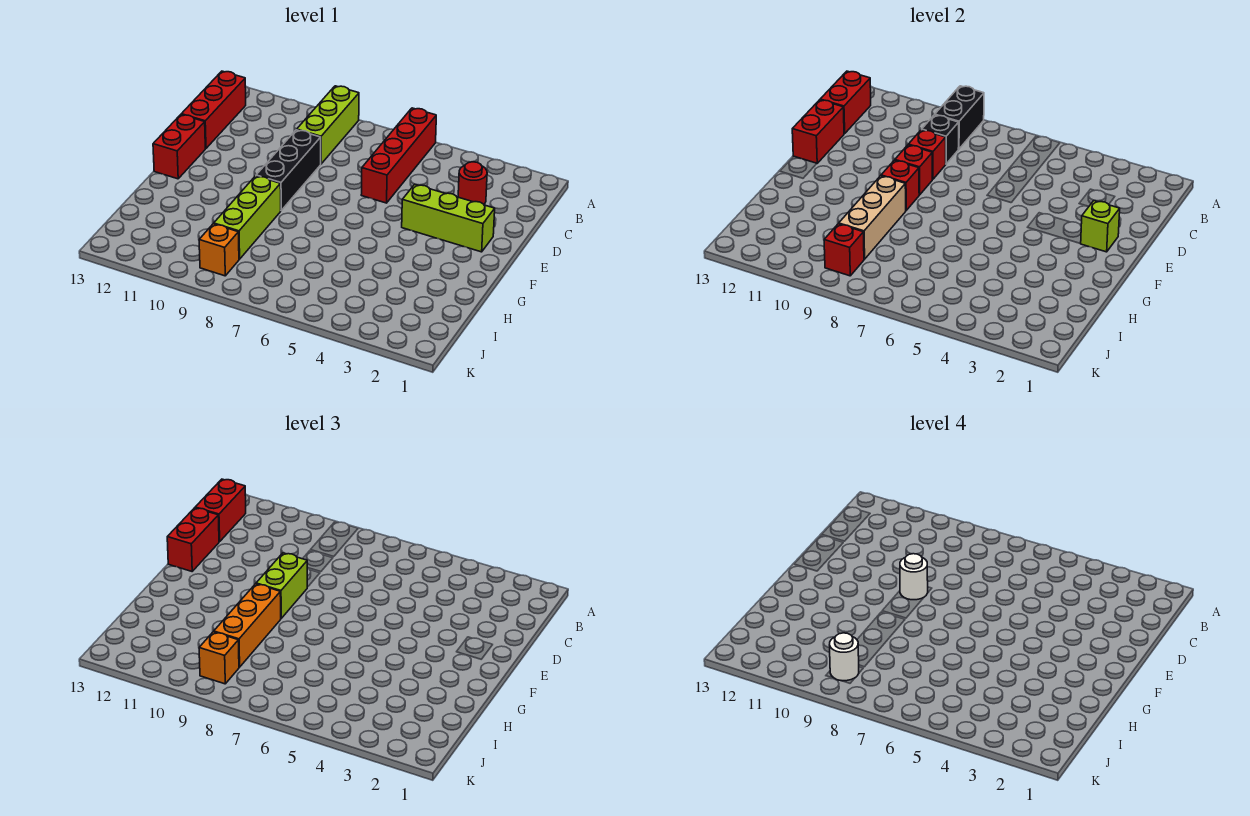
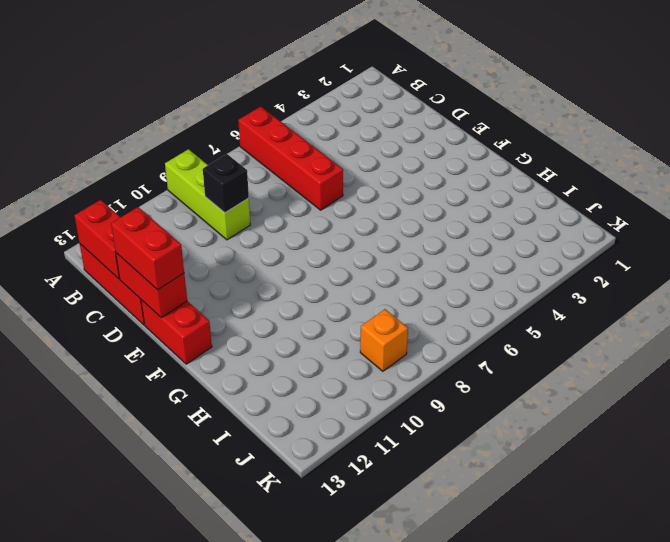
none -> red round brick C3 level 1
none -> black brick D9:F9 level 1
none -> lime brick E2:E4 level 1

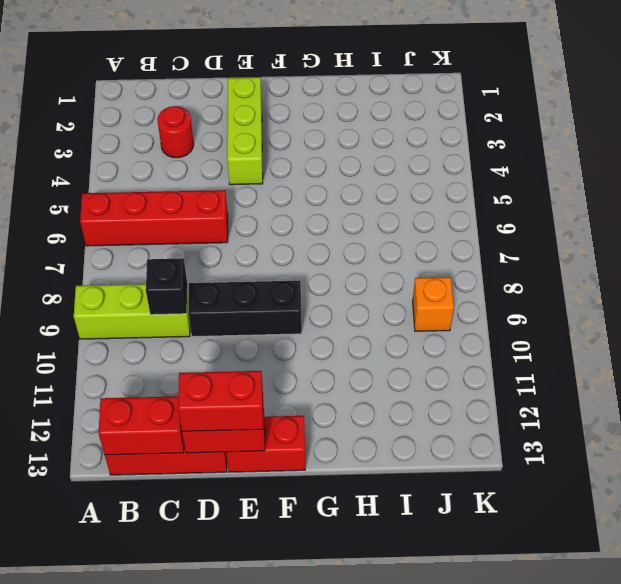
none -> lime brick G9:I9 level 1
none -> black brick A9:B9 level 2
none -> red brick D9 level 2

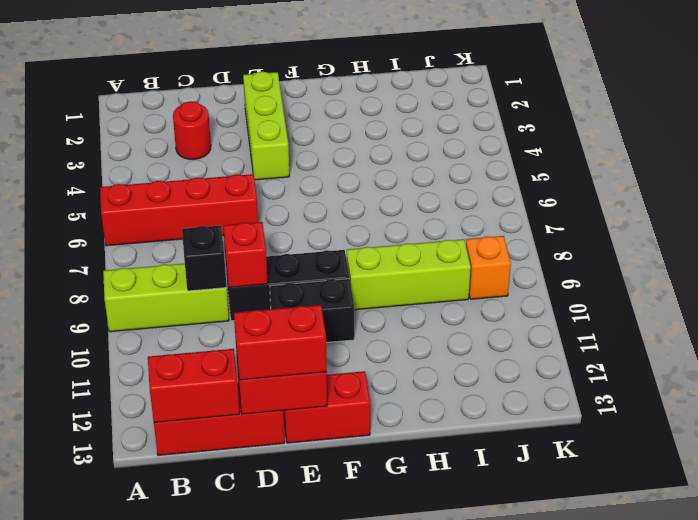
black brick E10:F10 level 1 -> black brick A9:B9 level 2
none -> lime brick E2 level 2
none -> red brick E9 level 2
none -> red brick F9 level 2

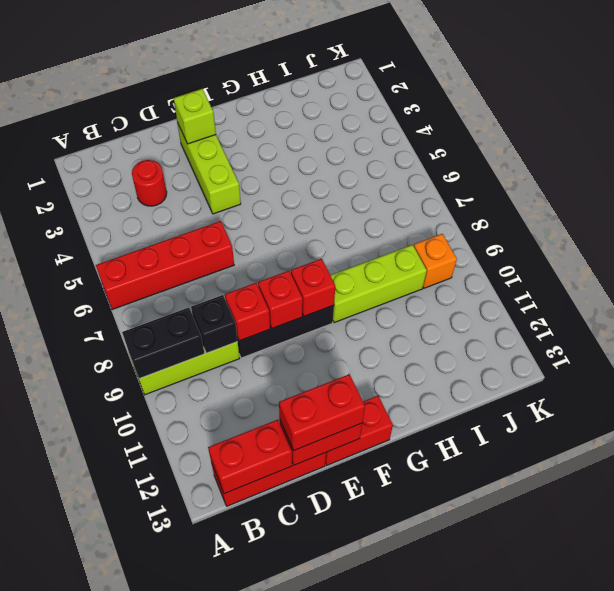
none -> tan brick G9:I9 level 2
none -> red brick J9 level 2
none -> red brick B13:C13 level 3

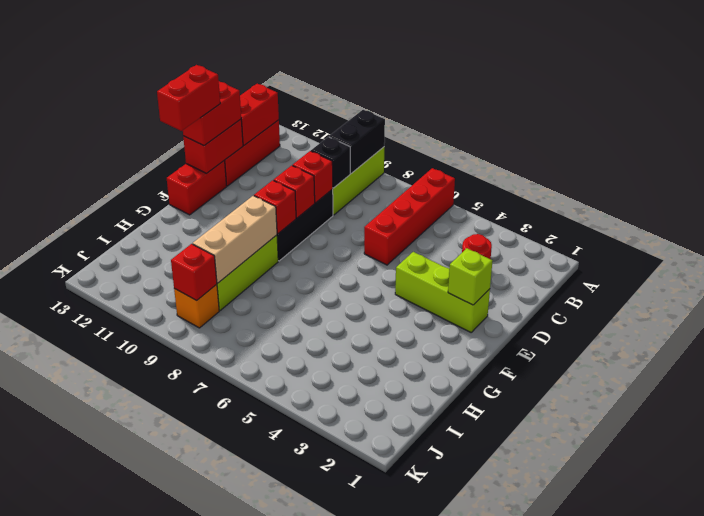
red brick E13:F13 level 4 -> red brick B13:C13 level 3
none -> lime brick E9:F9 level 3
none -> orange brick G9:I9 level 3
none -> orange brick J9 level 3

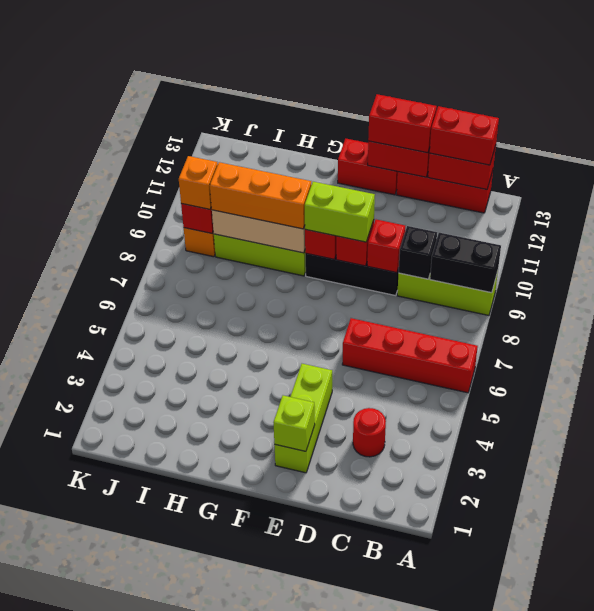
none -> white round brick E9 level 4
none -> white round brick J9 level 4

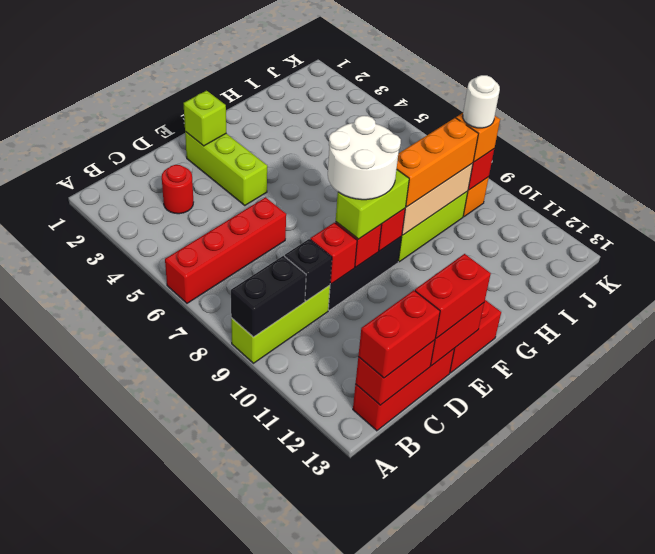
white round brick E8:F9 level 4 -> white round brick E9 level 4

